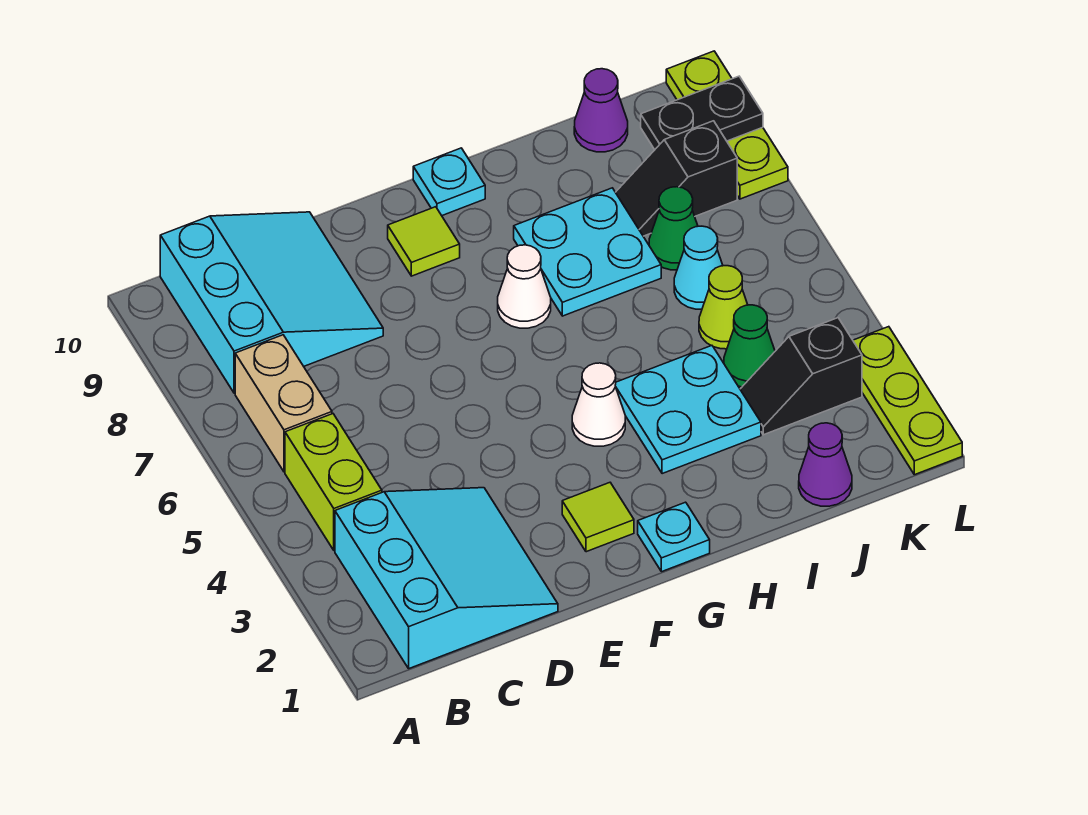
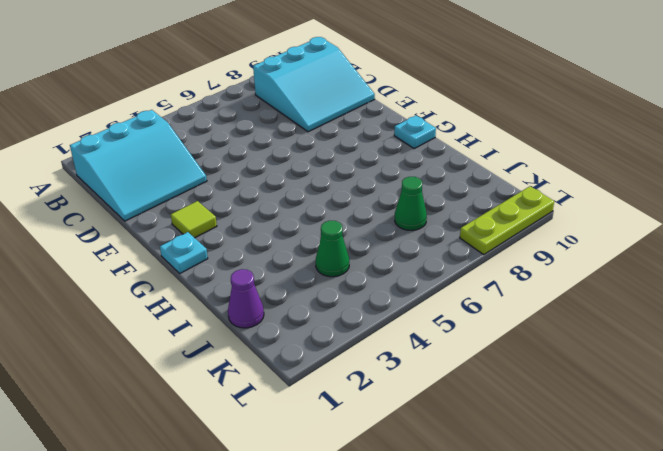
none -> lime brick B4:B5 level 1
none -> tan brick B6:B7 level 1
none -> lime tile F9 level 1

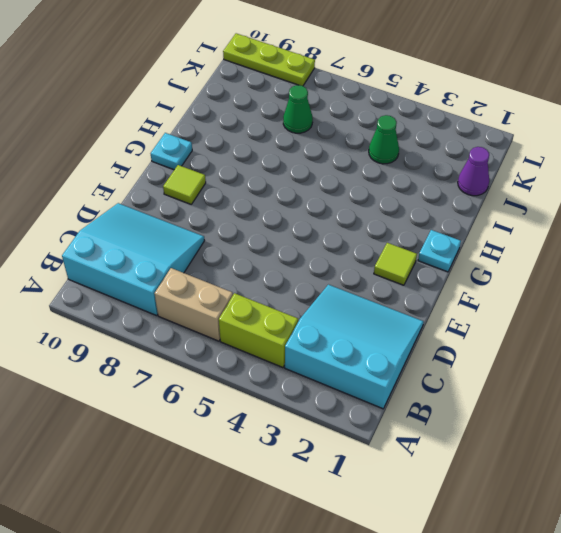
none -> white cone G4 level 1
none -> white cone G7 level 1
none -> cyan plate H3:I4 level 1

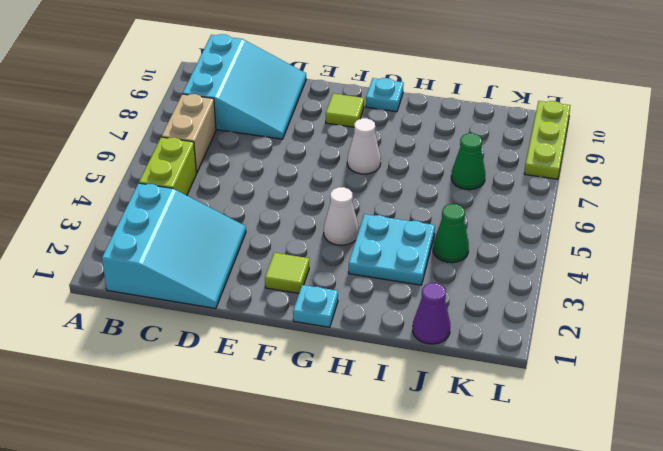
none -> cyan plate H7:I8 level 1
none -> black slope J3:K3 level 1 top K
none -> lime cone J5 level 1

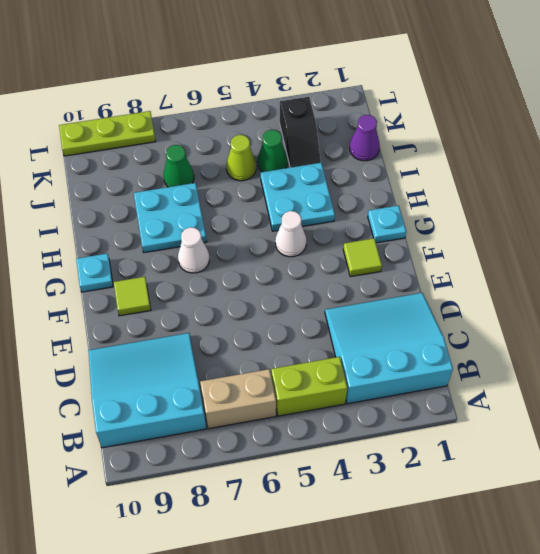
none -> cyan cone J6 level 1
none -> black slope J8:K8 level 1 top K
none -> purple cone J10 level 1

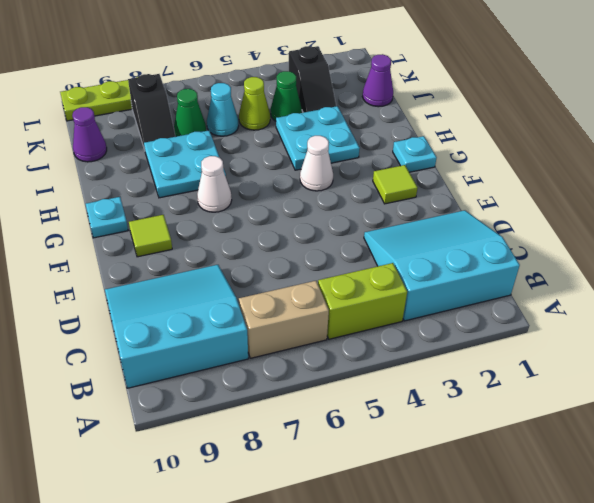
none -> lime plate L1:L3 level 1
none -> black plate K9:L9 level 2

